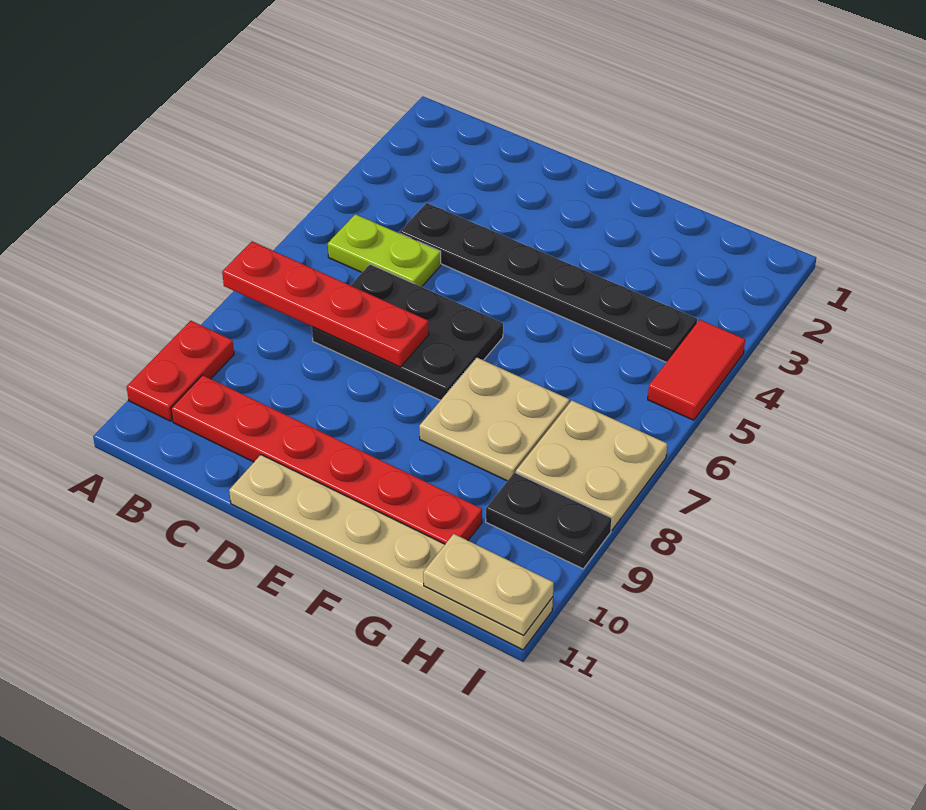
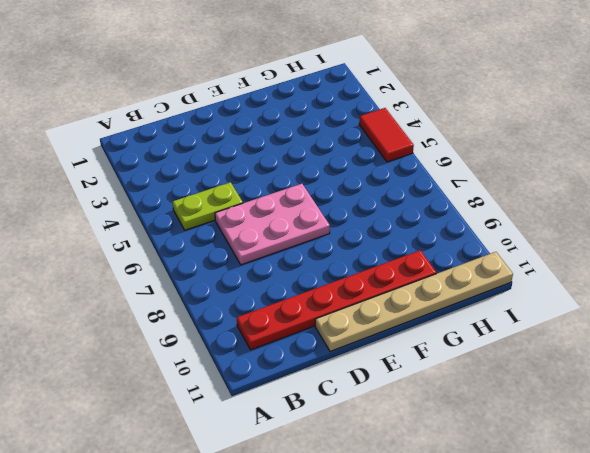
pink plate C6:E7 level 1 -> black plate C6:E7 level 1
none -> red plate A9:A10 level 1
none -> black plate C4:H4 level 1
none -> tan plate F7:G8 level 1

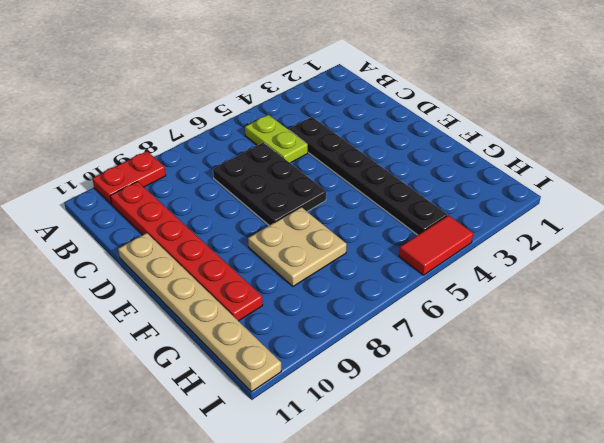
none -> tan plate H7:I8 level 1
none -> black plate H9:I9 level 1
none -> red plate A7:D7 level 2

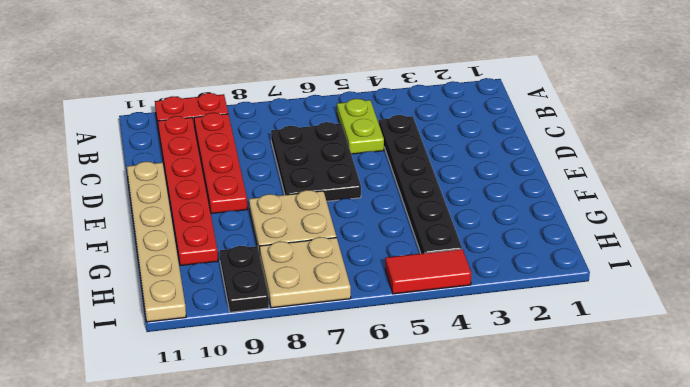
red plate B9:E9 level 1 -> red plate A7:D7 level 2
none -> tan plate H11:I11 level 2

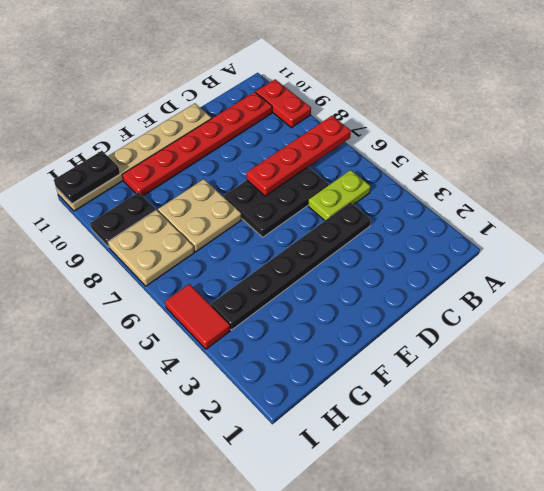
black plate H11:I11 level 2 -> tan plate H11:I11 level 2

